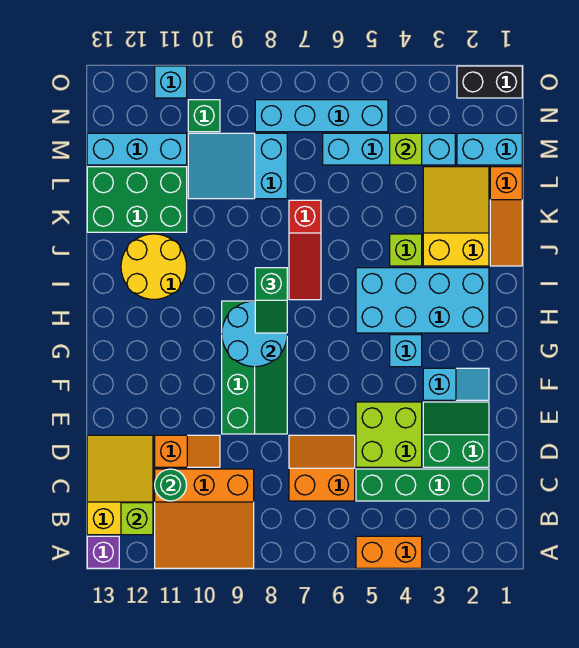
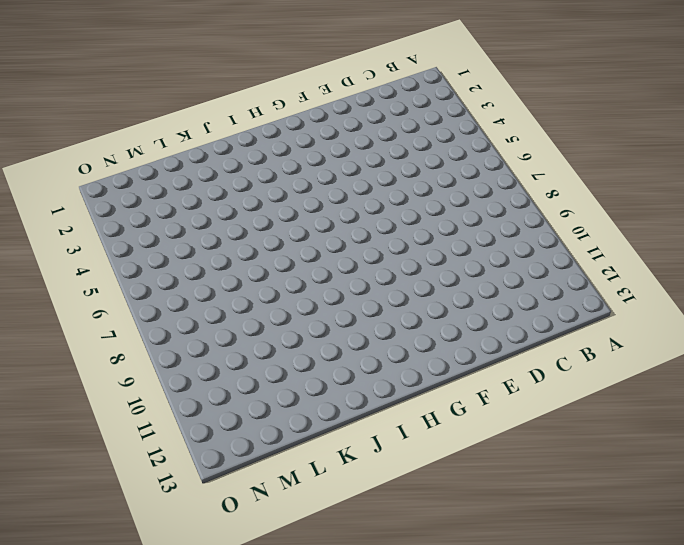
none -> orange brick A4:A5 level 1
none -> orange slope A9:C11 level 1 top C
none -> purple brick A13 level 1
none -> yellow slope B12:D13 level 1 top B

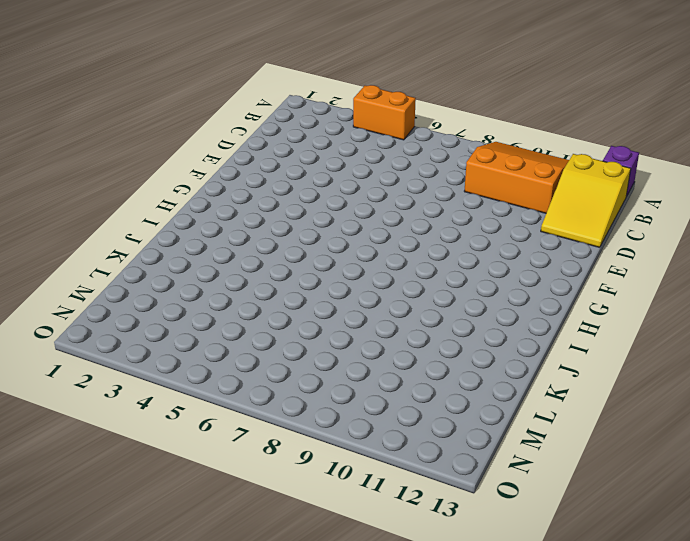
none -> green brick C2:C5 level 1
none -> orange slope C6:D7 level 1 top C
none -> green slope D2:E3 level 1 top D
none -> lime brick D4:E5 level 1

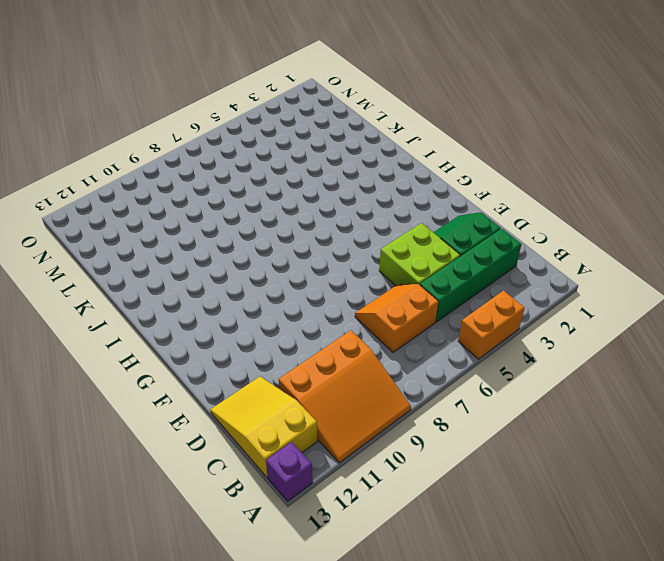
none -> orange slope D10:D11 level 1 top 11
none -> green slope E8:H9 level 1 top 9
none -> cyan slope F2:F3 level 1 top 3
none -> cyan brick G4 level 1

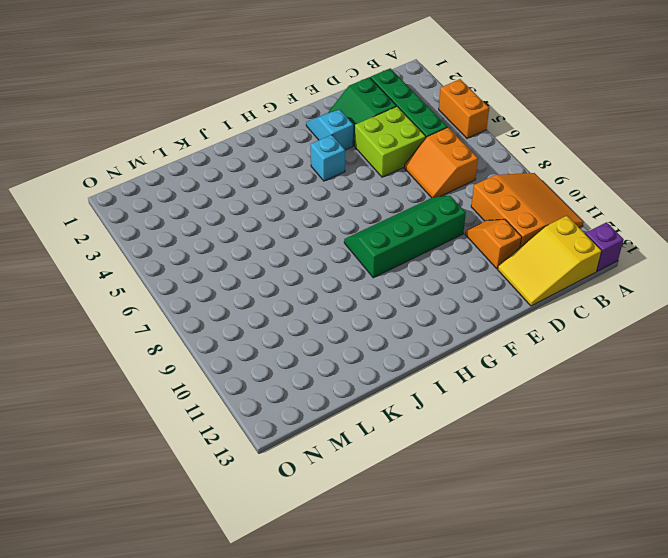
none -> cyan brick H2:I5 level 1
none -> red slope I7:K7 level 1 top K
none -> yellow round brick I11:J12 level 1
none -> orange slope J1:L1 level 1 top L

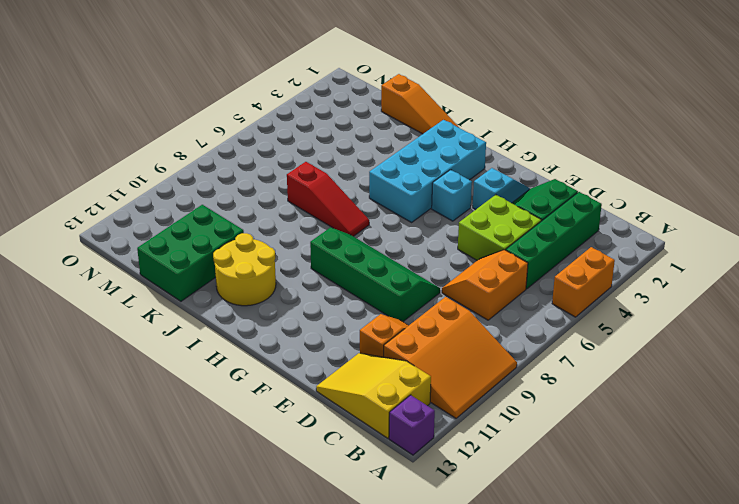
none -> yellow slope J2:L3 level 1 top J
none -> lime brick J4 level 1
none -> cyan slope L8:M10 level 1 top 8
none -> cyan brick M1:M2 level 1

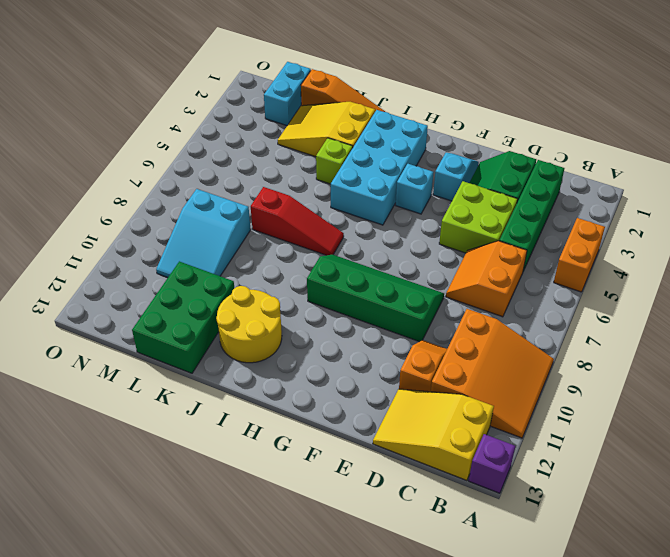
none -> cyan brick M3:M6 level 1
none -> cyan brick M11:M13 level 1
none -> cyan brick N5:N8 level 1
none -> green brick N10 level 1

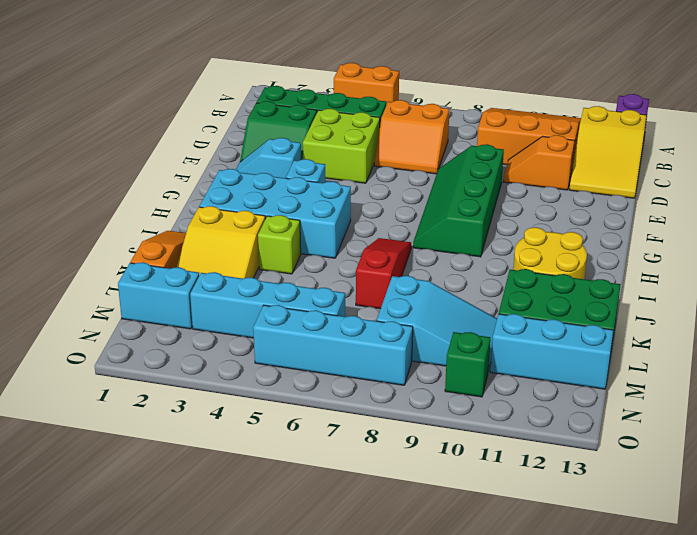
none -> black brick O1:O2 level 1
none -> cyan brick O11 level 1
none -> lime brick B12 level 2
none -> green round brick C11 level 2

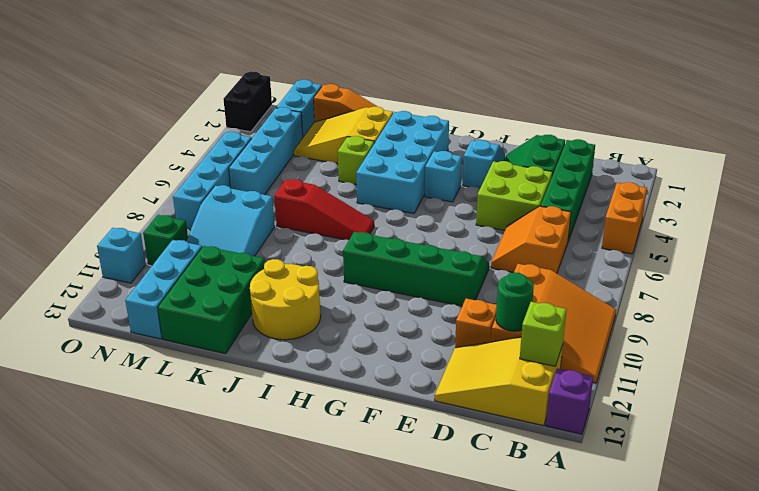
none -> cyan round brick G8:H9 level 2
none -> lime brick M4 level 2
none -> green slope H8:I8 level 3 top I

